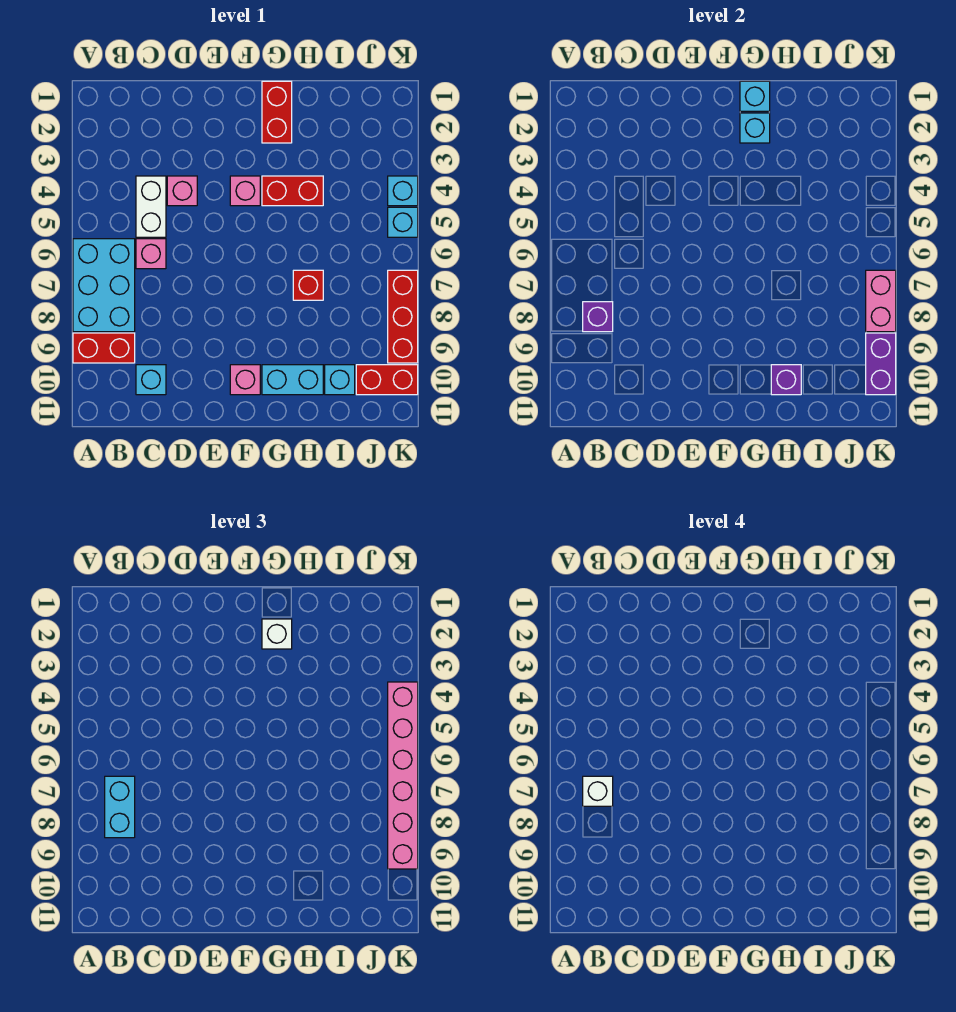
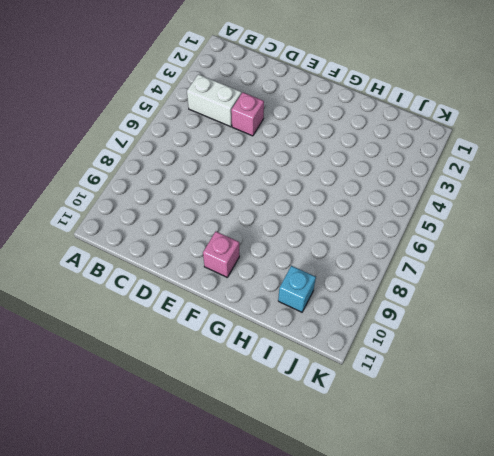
white brick B4:C4 level 1 -> white brick C4:C5 level 1
none -> cyan brick A6:B8 level 1
none -> red brick A9:B9 level 1
none -> pink brick C6 level 1

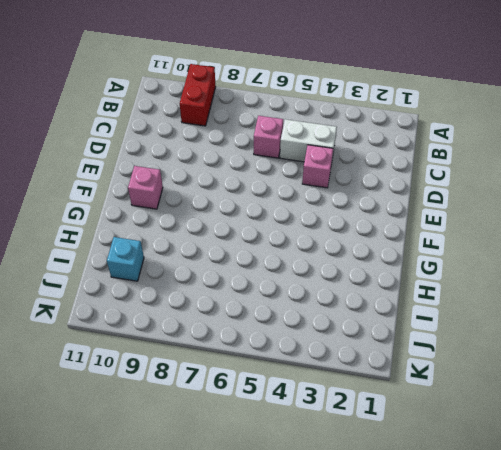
none -> cyan brick A6:B8 level 1
none -> cyan brick C10 level 1
none -> pink brick F4 level 1

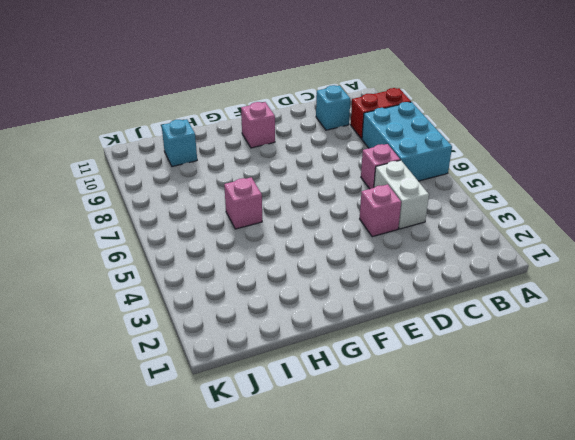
pink brick H6 level 1 -> pink brick F4 level 1
none -> red brick G1:G2 level 1
none -> red brick G4:H4 level 1
none -> cyan brick G10:H10 level 1

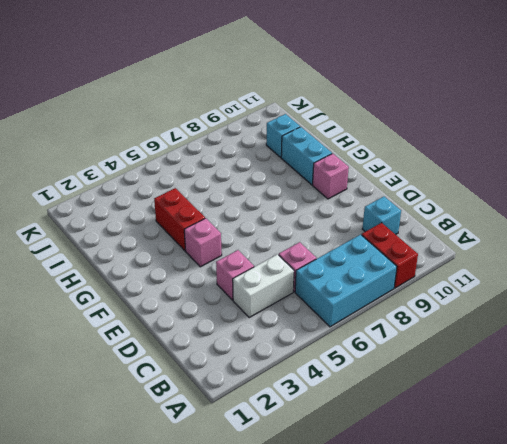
none -> red brick G1:G2 level 1
none -> red brick H7 level 1
none -> red brick J10:K10 level 1

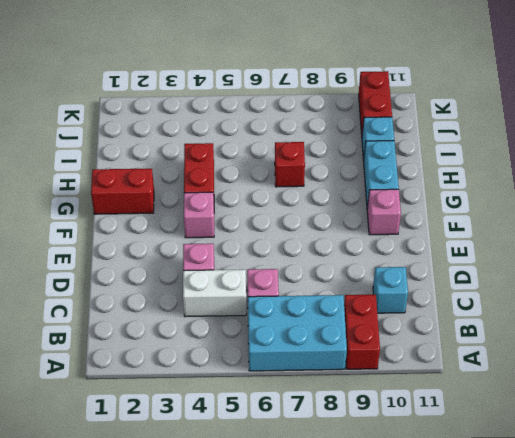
none -> cyan brick K4 level 1
none -> cyan brick K5 level 1
none -> red brick K7:K9 level 1

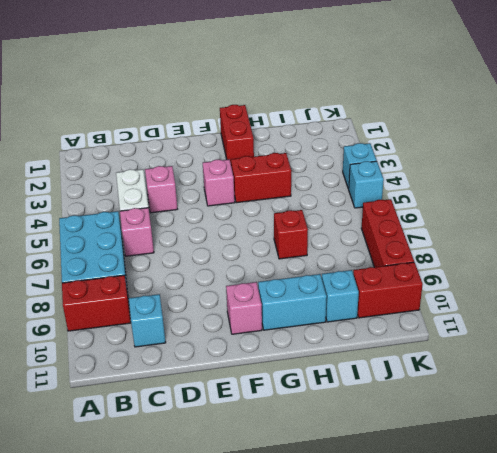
none -> purple brick B8 level 2
none -> cyan brick G1 level 2
none -> cyan brick G2 level 2

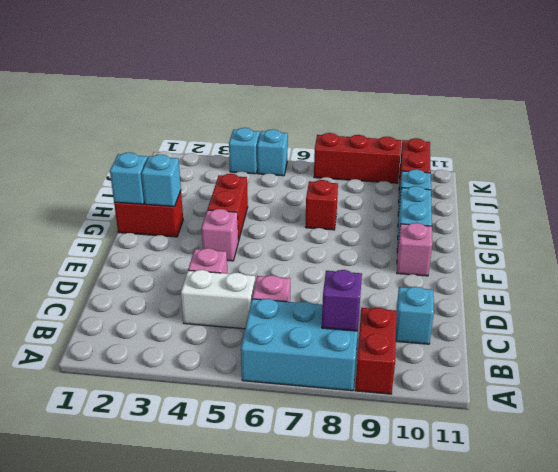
none -> purple brick H10 level 2
none -> pink brick K7:K8 level 2
none -> purple brick K9:K10 level 2

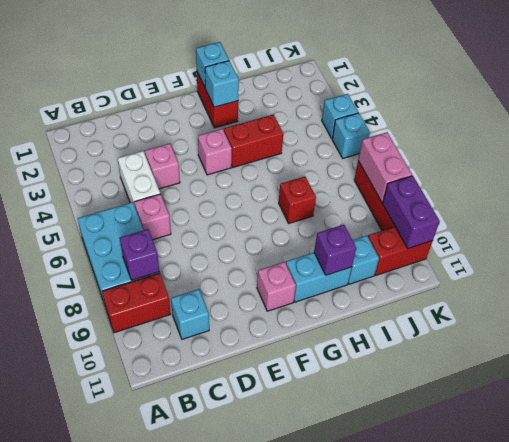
none -> cyan brick B7:B8 level 3
none -> white brick G2 level 3
none -> pink brick K4:K9 level 3

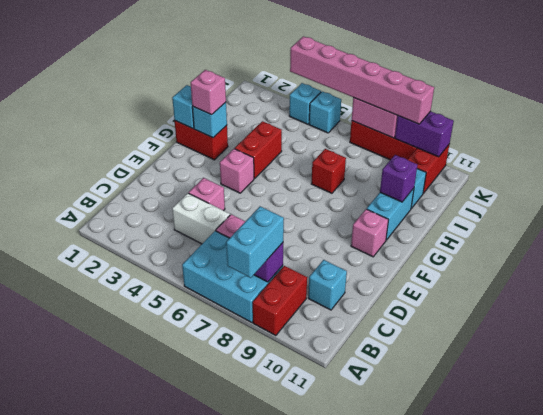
cyan brick A8:B8 level 3 -> cyan brick B7:B8 level 3
pink brick G2 level 3 -> white brick G2 level 3
none -> white brick B7 level 4

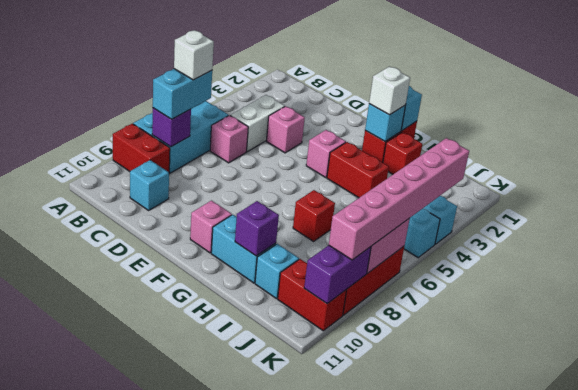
red brick H2 level 1 -> none

